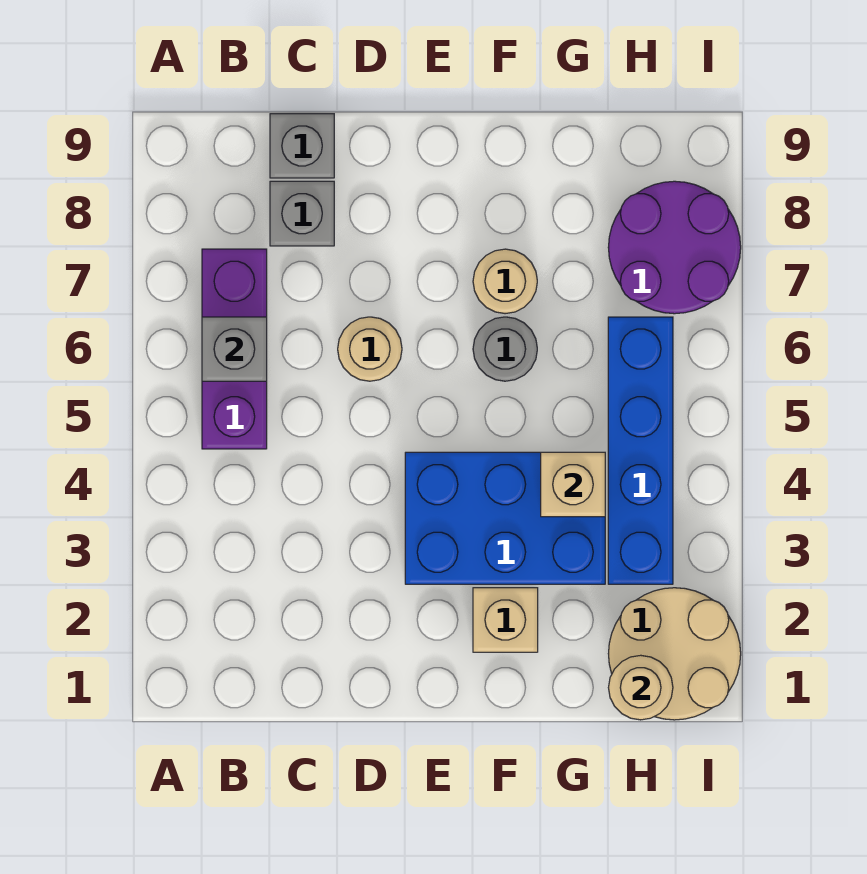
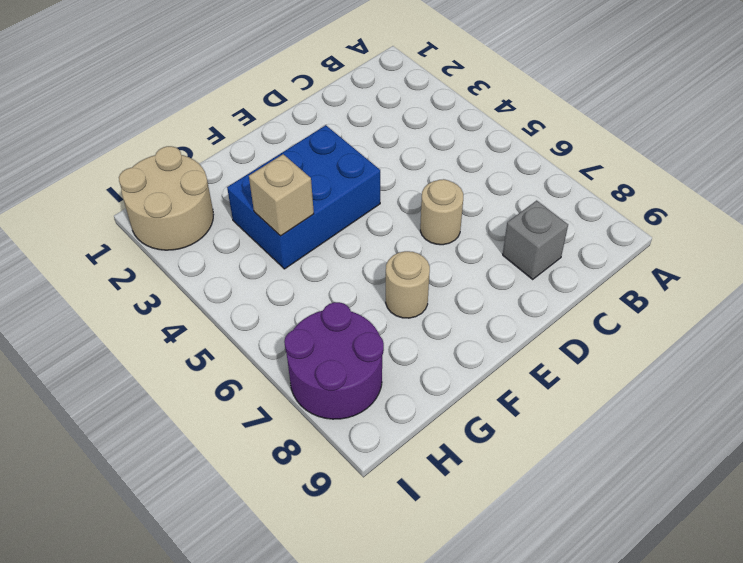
none -> purple brick B5:B7 level 1
none -> grey brick C9 level 1
none -> tan brick F2 level 1

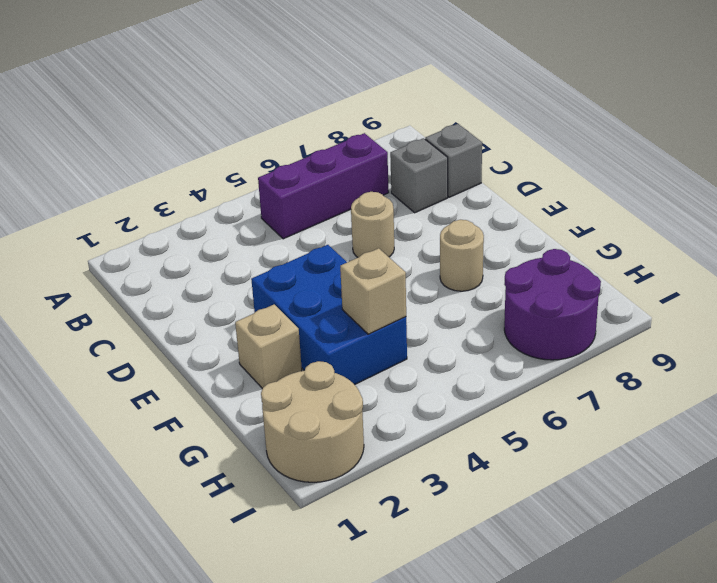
none -> grey round brick F6 level 1
none -> blue brick H3:H6 level 1
none -> grey brick B6 level 2

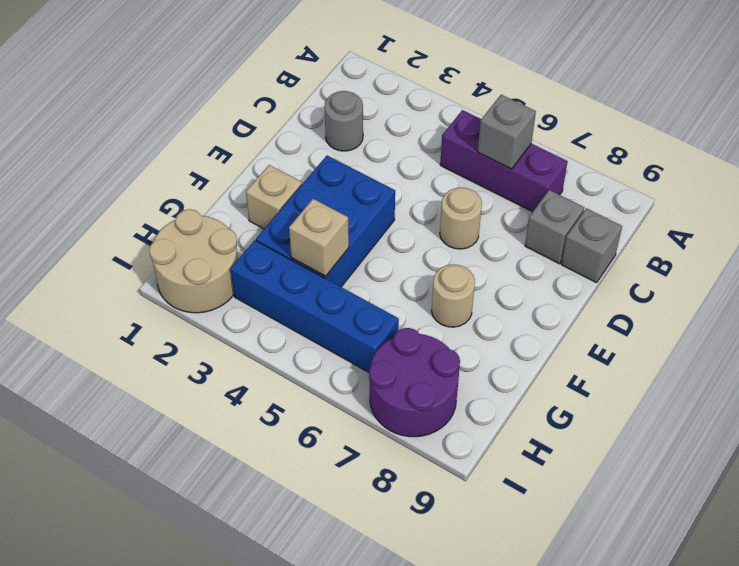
grey round brick C2 level 1 -> grey round brick F6 level 1
none -> tan round brick H1 level 2

